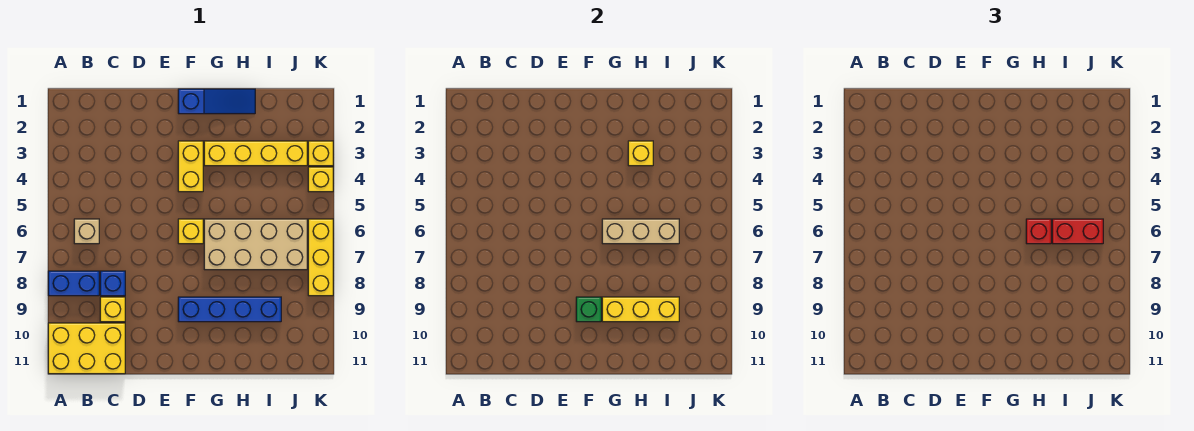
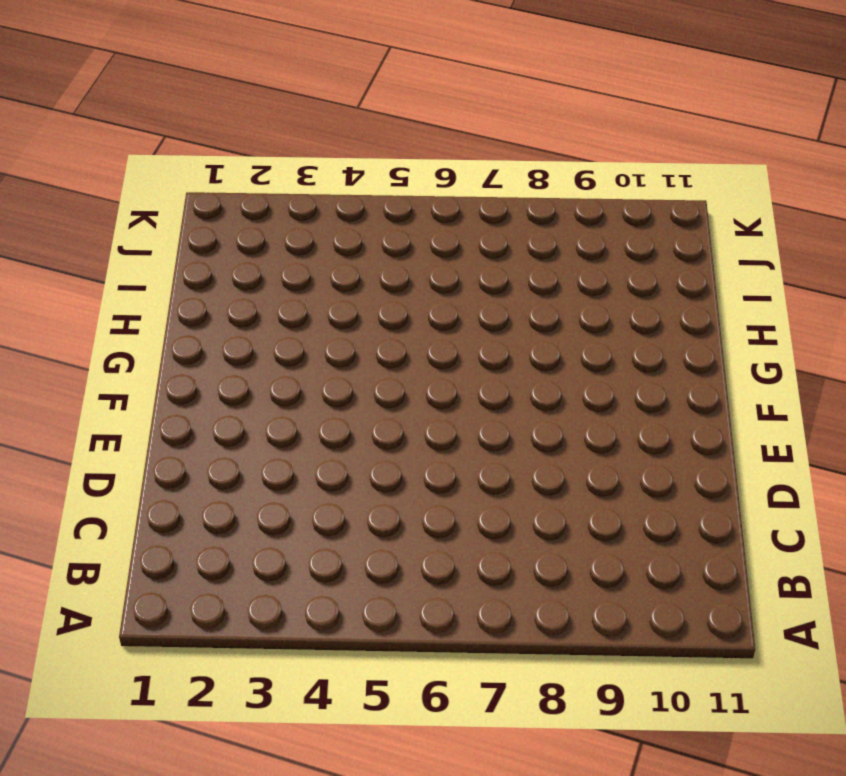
none -> blue brick A8:B8 level 1
none -> yellow brick A10:C11 level 1
none -> tan brick B6 level 1

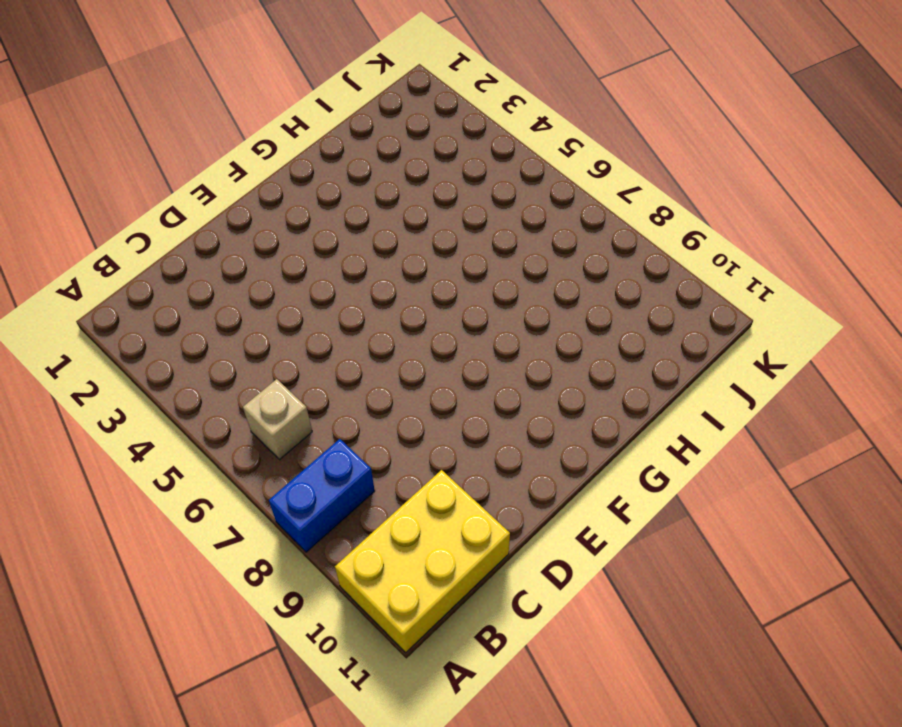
none -> blue brick C8 level 1
none -> yellow brick C9 level 1
none -> blue slope F1:H1 level 1 top F

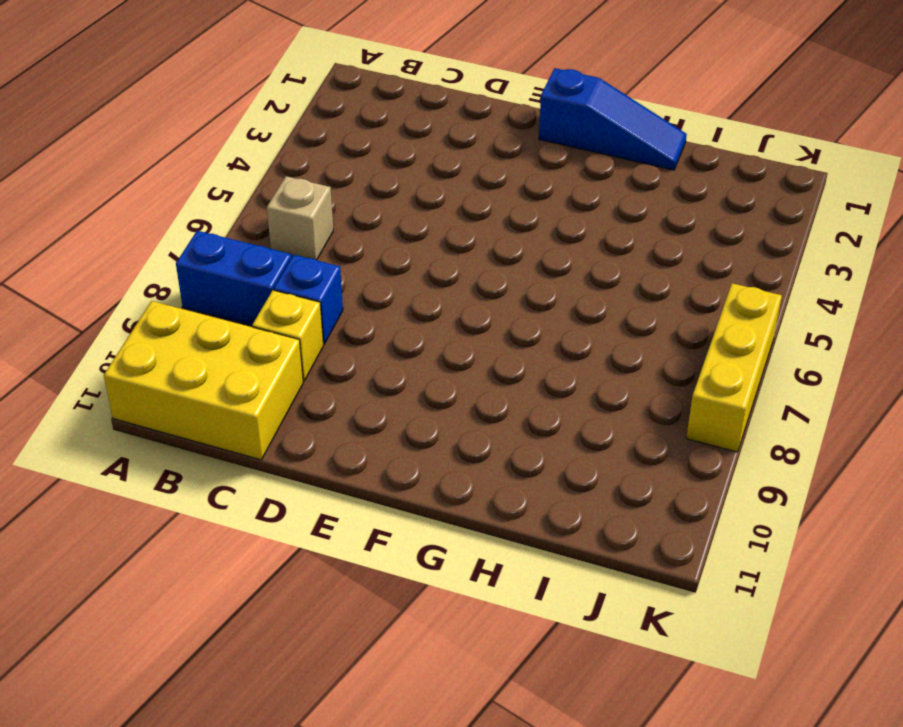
none -> yellow brick F3:F4 level 1
none -> yellow brick F6 level 1
none -> blue brick F9:I9 level 1

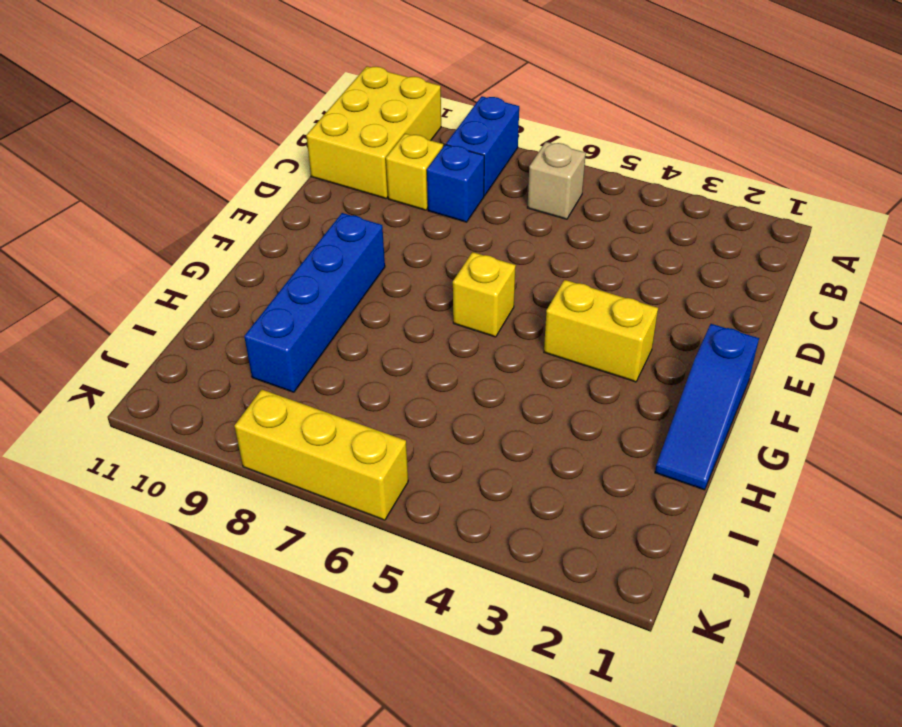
none -> yellow brick G3:J3 level 1
none -> tan brick G6:J7 level 1
none -> yellow brick K3 level 1

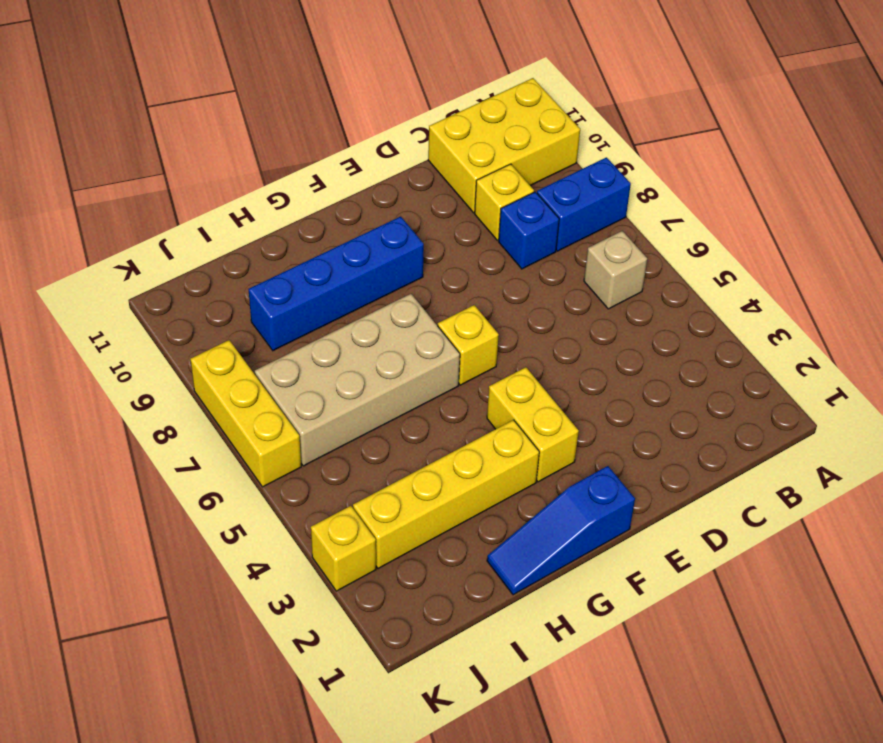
none -> yellow brick K4 level 1
none -> green brick F9 level 2
none -> tan brick G6:I6 level 2

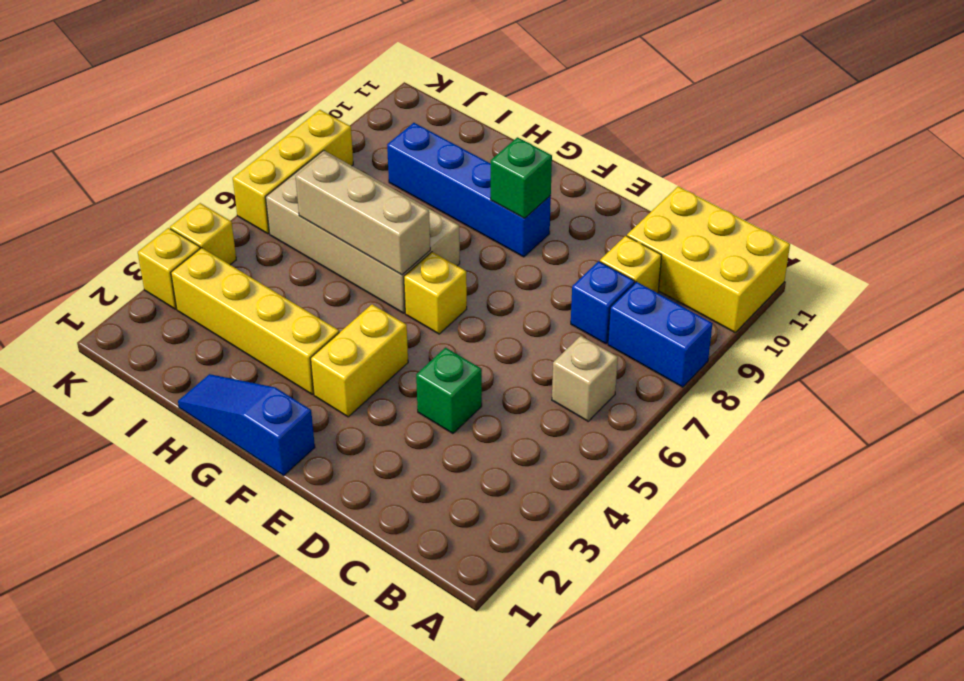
green brick D4 level 1 -> none
none -> yellow brick G9:I9 level 2
none -> yellow brick H3 level 2
none -> red brick H6 level 3

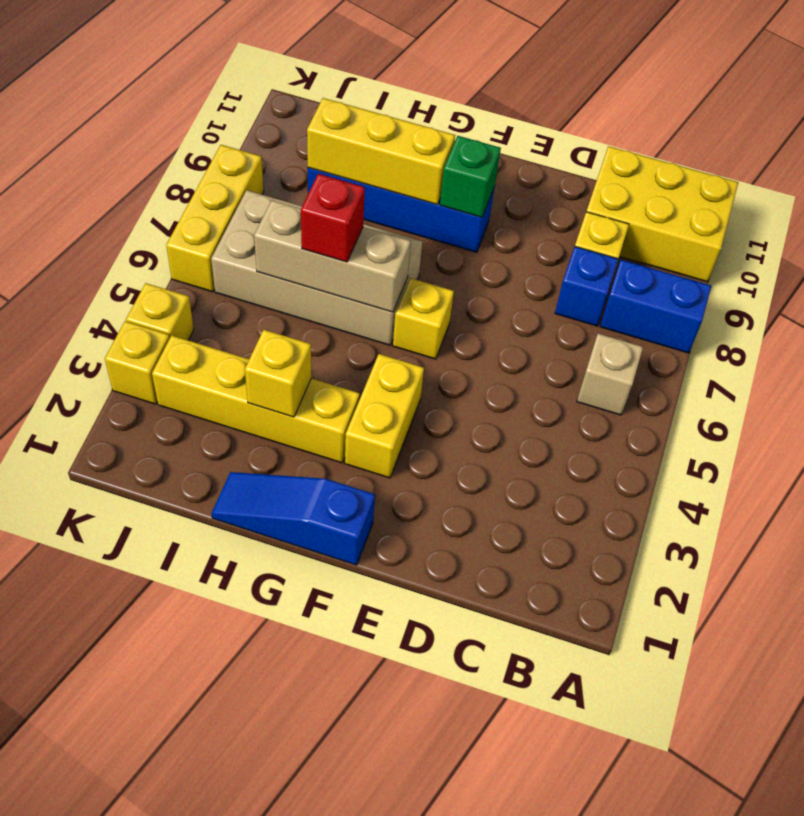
none -> red brick I6:J6 level 3

